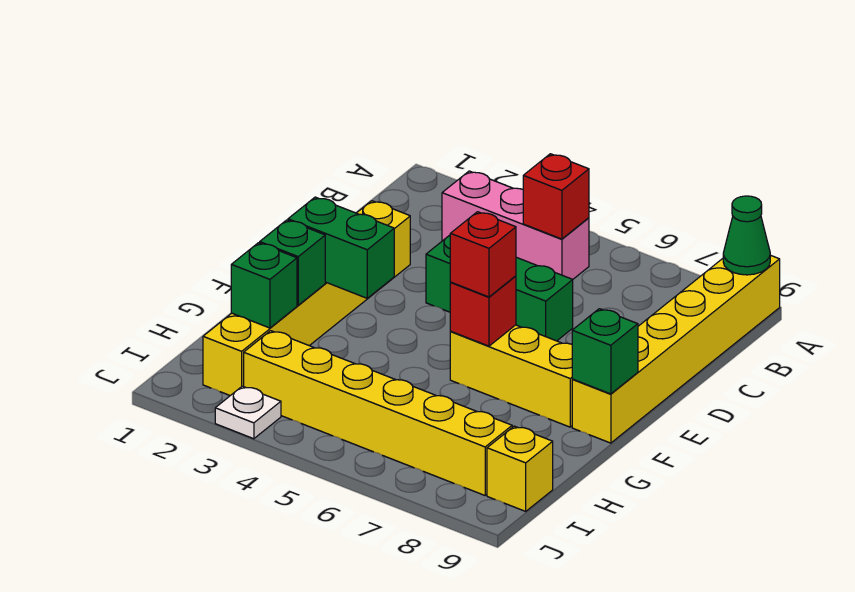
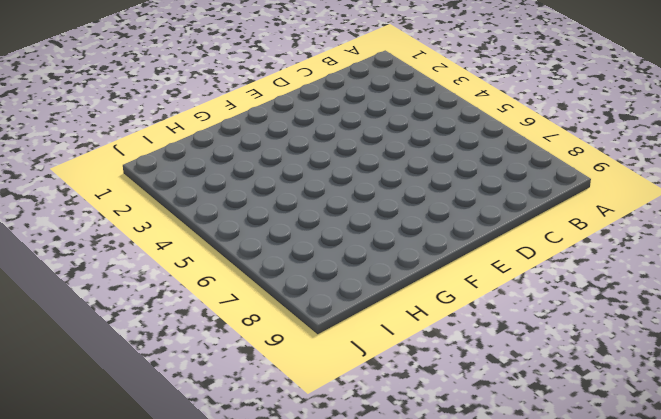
none -> yellow brick A9:F9 level 1
none -> pink brick B3:B5 level 1
none -> yellow brick D2:I2 level 1

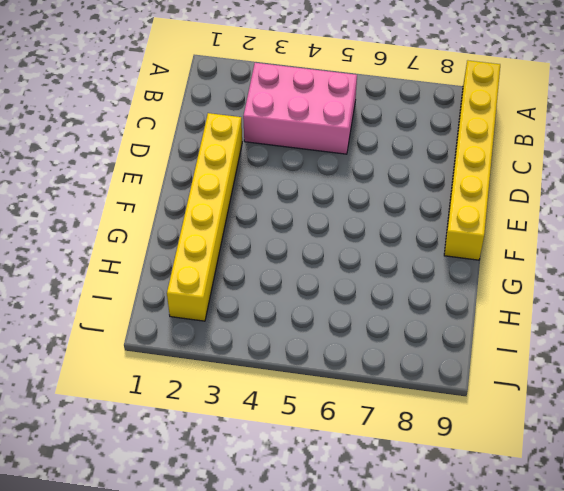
pink brick B3:C5 level 1 -> pink brick B3:B5 level 1
none -> green brick D4:D6 level 1
none -> yellow brick F6:F8 level 1
none -> yellow brick I3:I8 level 1

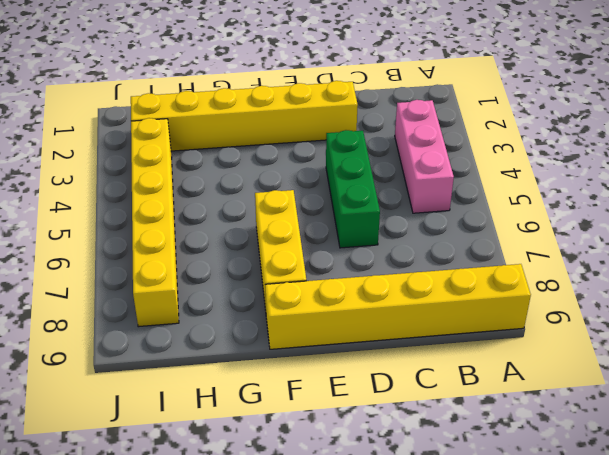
none -> yellow brick I9 level 1
none -> white plate J3 level 1
none -> green cone A9 level 2

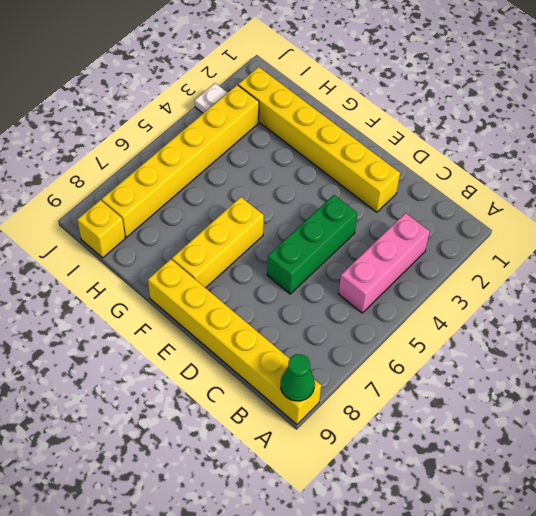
none -> red brick B5 level 2
none -> green brick F2:F3 level 2
none -> red brick F6 level 2

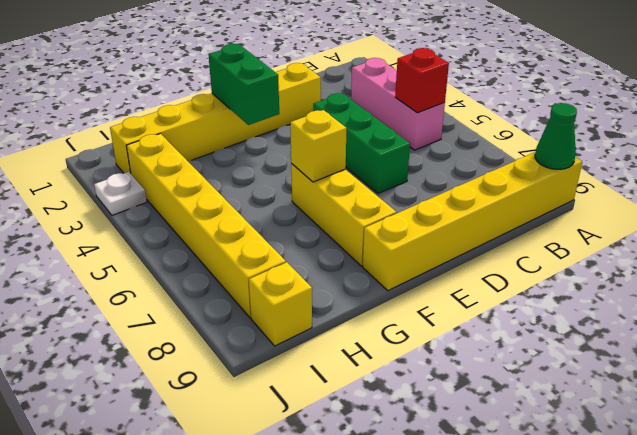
yellow brick F6 level 2 -> red brick F6 level 2
none -> green brick F9 level 2
none -> green brick G2 level 2
none -> green brick H2 level 2

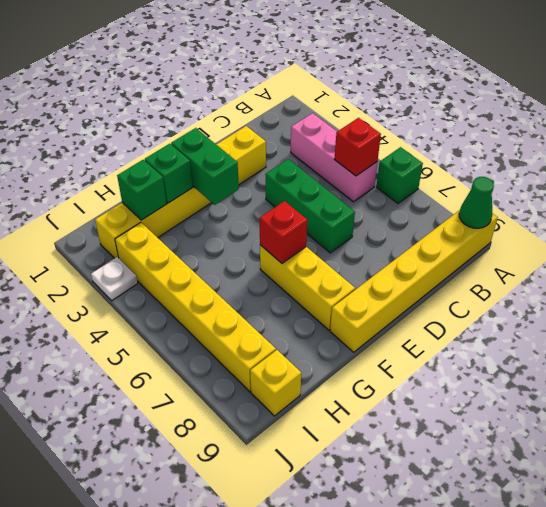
green brick A6 level 1 -> green brick F9 level 2
none -> red brick F6 level 3

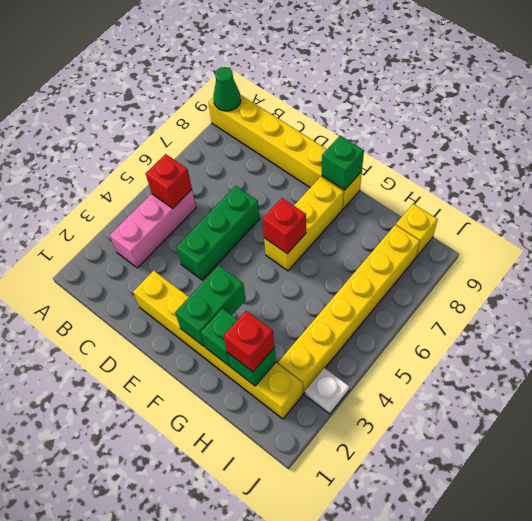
red brick H2 level 3 -> red brick F6 level 3

